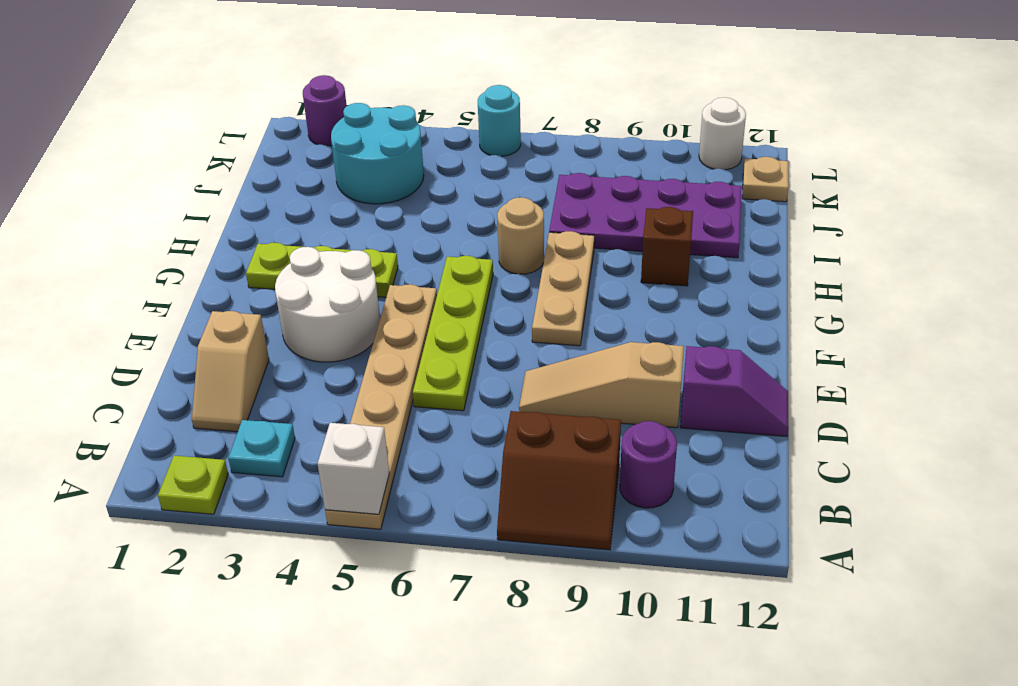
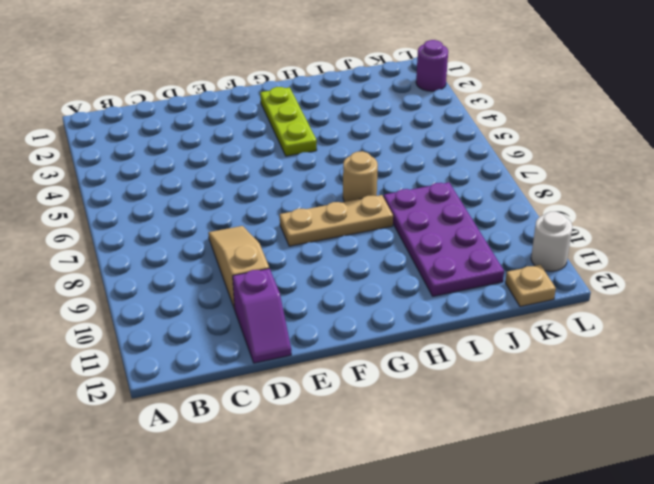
none -> lime plate A2 level 1
none -> tan plate A5:F5 level 1
none -> brown slope A8:B9 level 1 top B

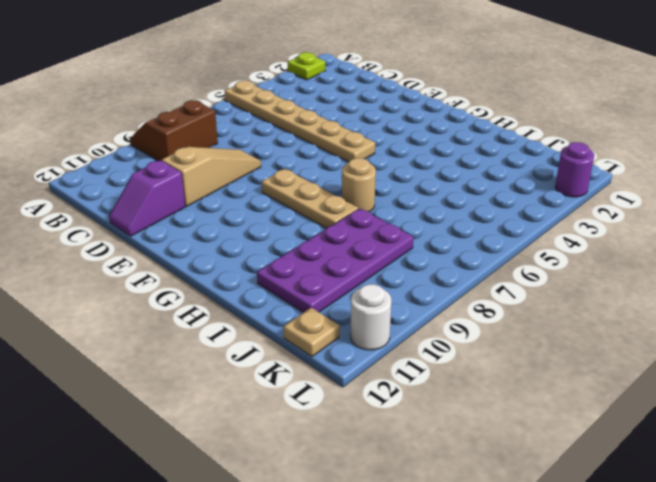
none -> cyan plate B3 level 1
none -> purple round brick B10 level 1
none -> tan slope C2:D2 level 1 top D

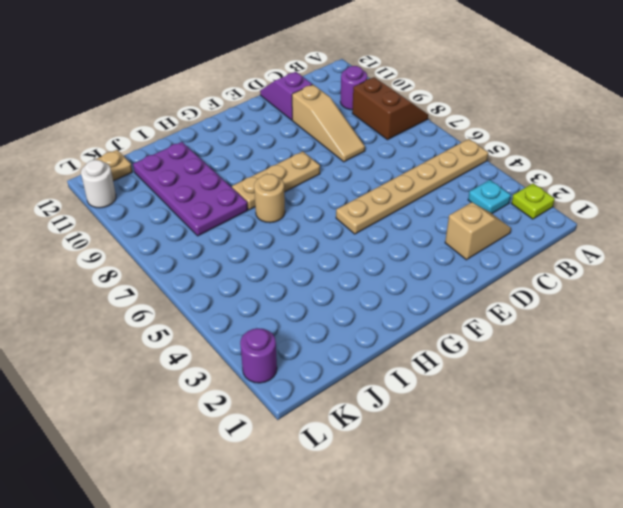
none -> lime plate D6:G6 level 1
none -> white round brick E3:F4 level 1
none -> lime plate G2:G4 level 1

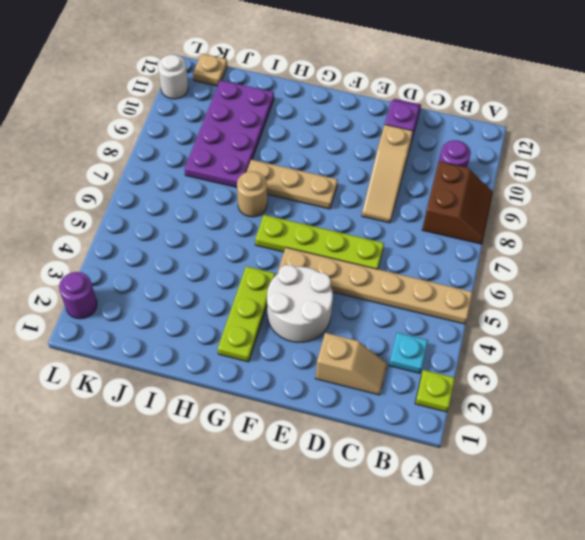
none -> brown brick H10 level 1
none -> cyan round brick J3:K4 level 1
none -> cyan round brick L6 level 1

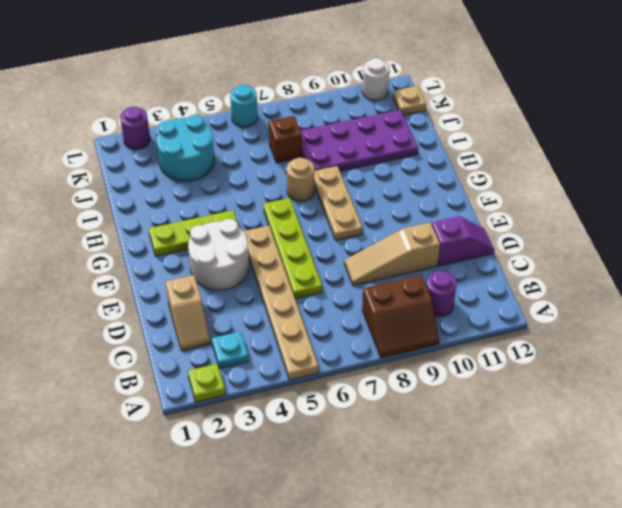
brown brick J7 level 1 -> brown brick H10 level 1
none -> white brick A5 level 2

